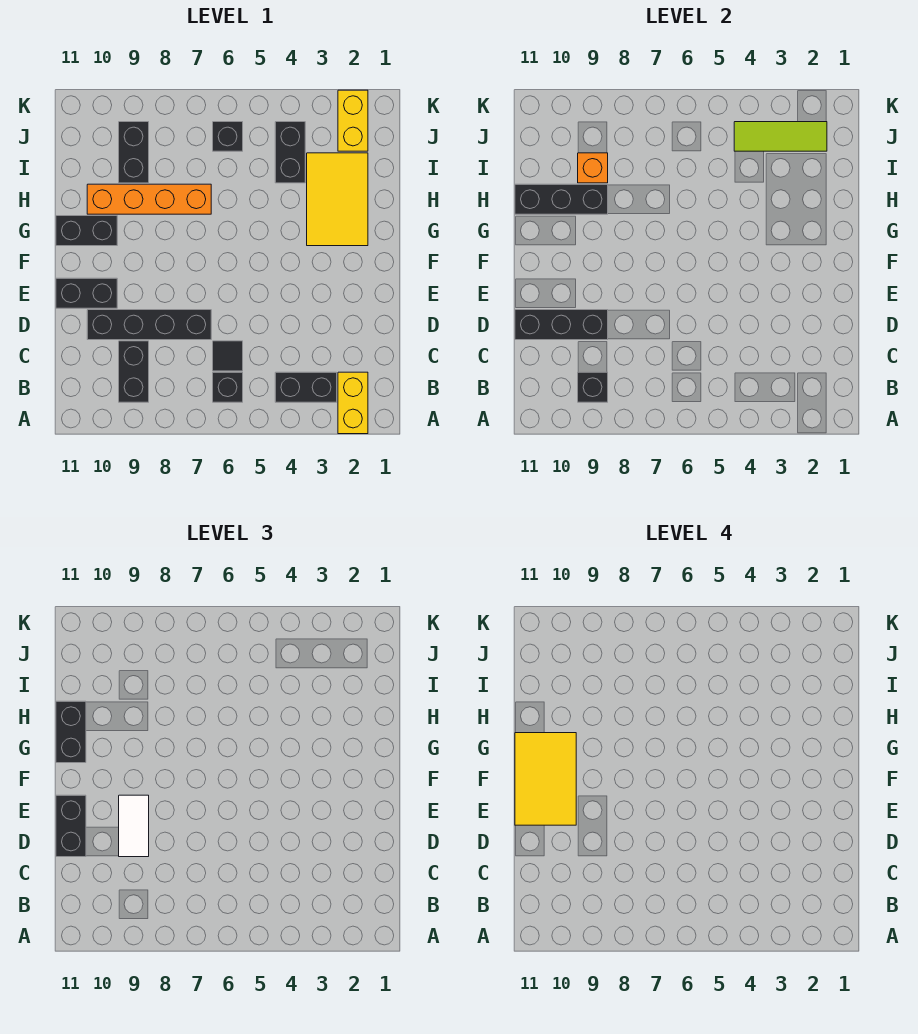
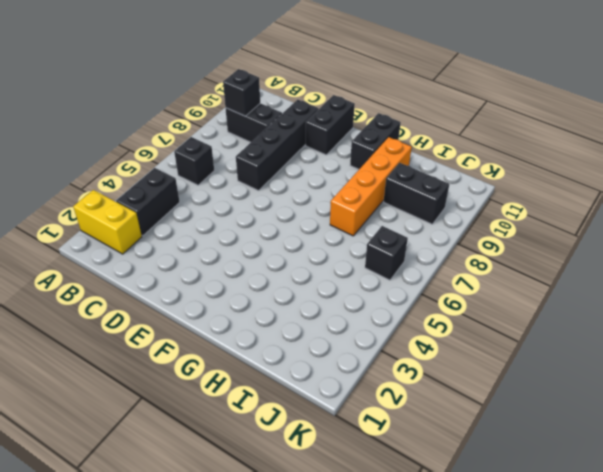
none -> black tile C6 level 1
none -> yellow tile G2:I3 level 1
none -> black brick I4:J4 level 1

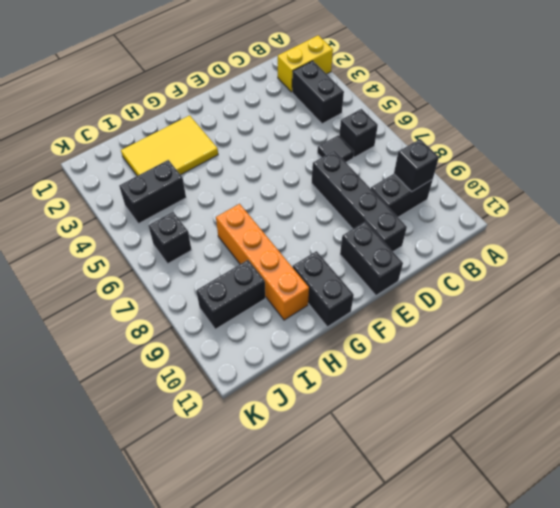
none -> yellow brick J2:K2 level 1
none -> black brick D9:D11 level 2
none -> black brick H9:H11 level 2

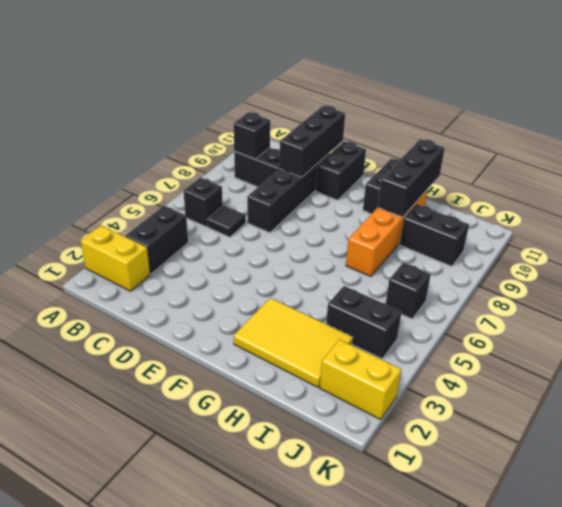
none -> orange brick I9 level 2
none -> lime tile J2:J4 level 2
none -> white tile D9:E9 level 3

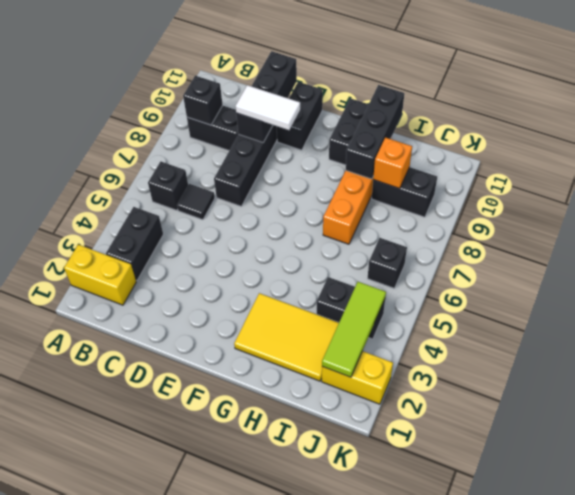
none -> black brick D11:E11 level 3
none -> black brick G11:H11 level 3
none -> yellow tile E10:G11 level 4

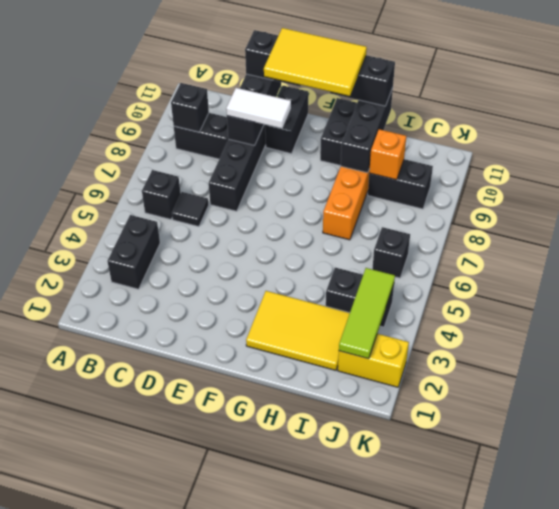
none -> yellow brick A2:B2 level 1

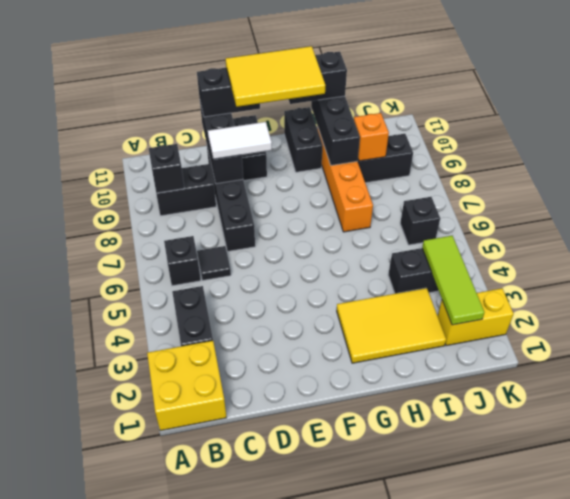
yellow brick A1:B2 level 1 -> yellow brick A2:B2 level 1

